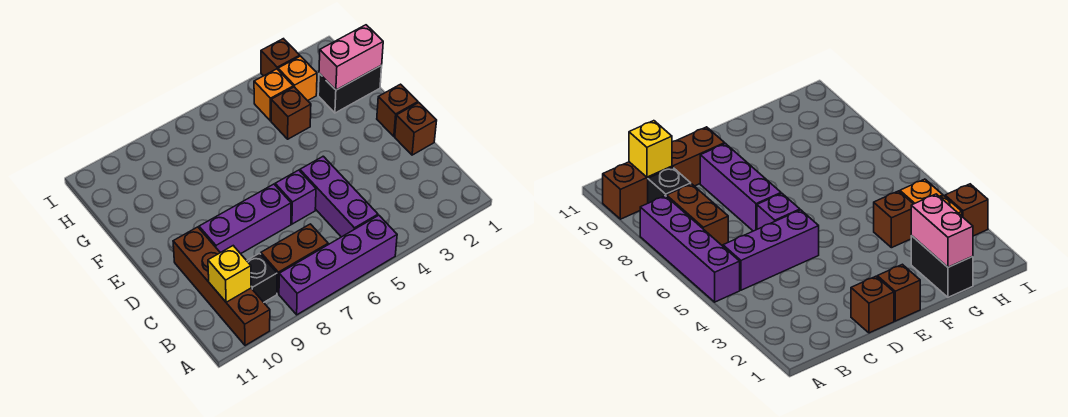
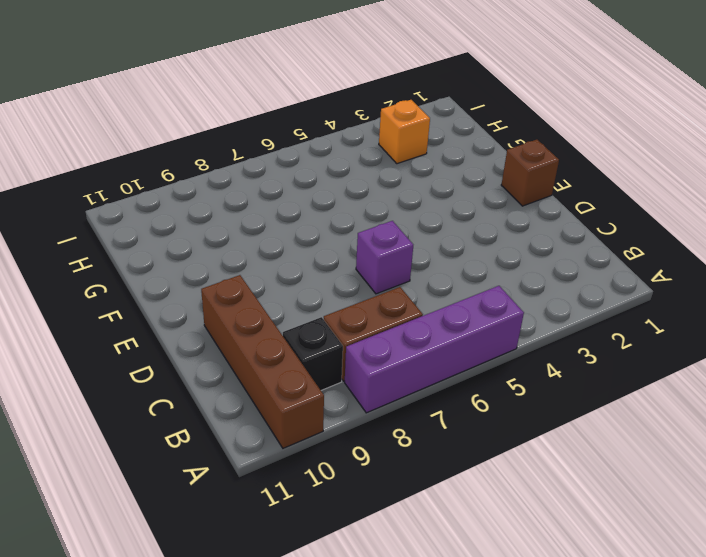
none -> purple brick B5:D5 level 1
none -> brown brick D1 level 1
none -> purple brick D7:D9 level 1

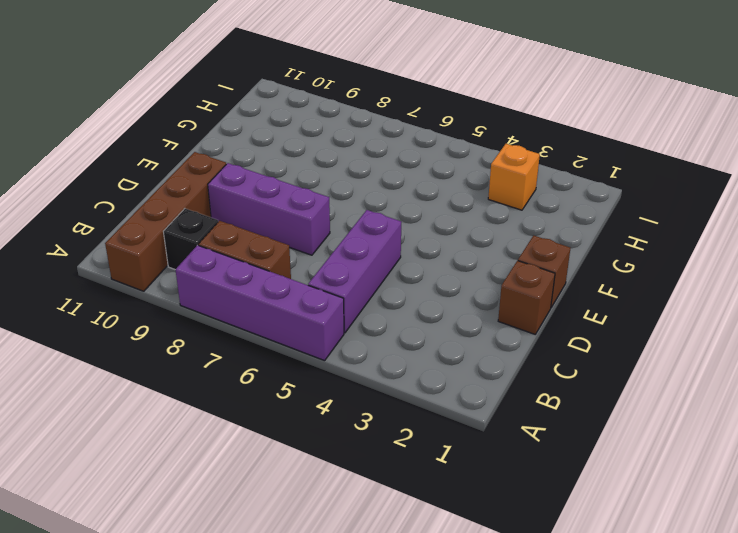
none -> purple brick D6 level 1
none -> black brick G1:G2 level 1
none -> brown brick G4 level 1

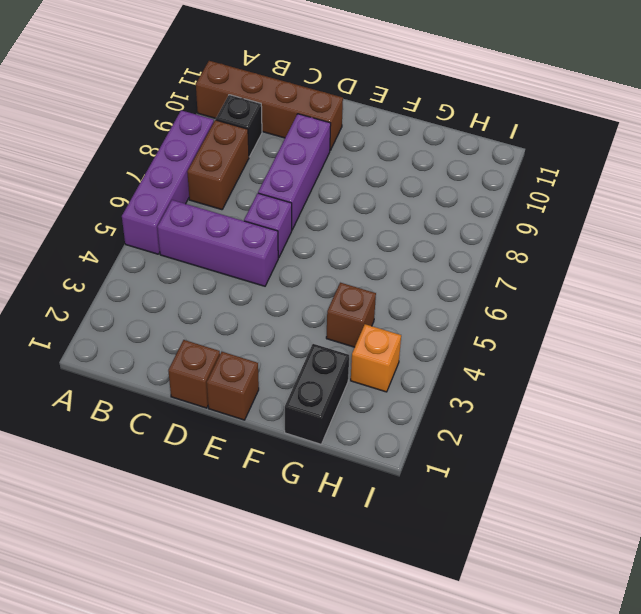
none -> orange brick H4 level 1
none -> brown brick I3 level 1
none -> yellow brick B10 level 2

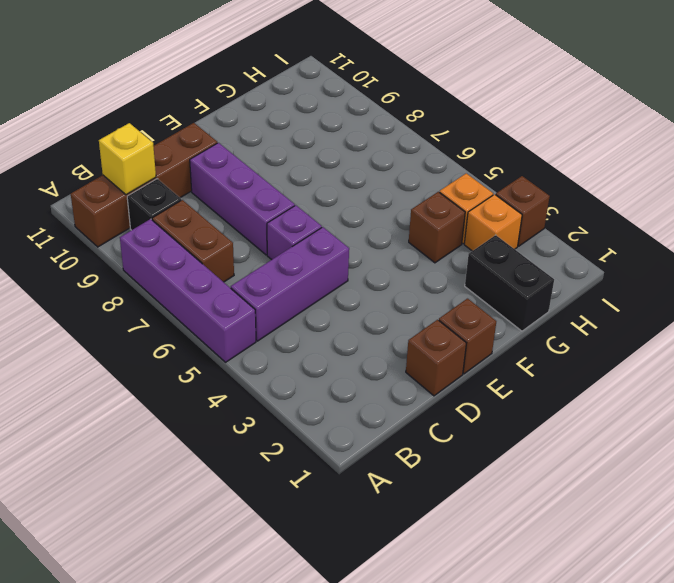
none -> pink brick G1:G2 level 2

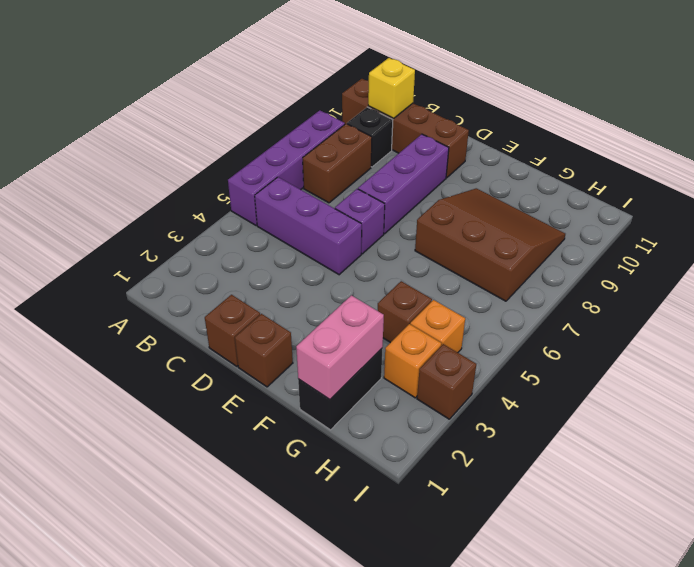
brown slope F7:H9 level 1 top 7 -> none

